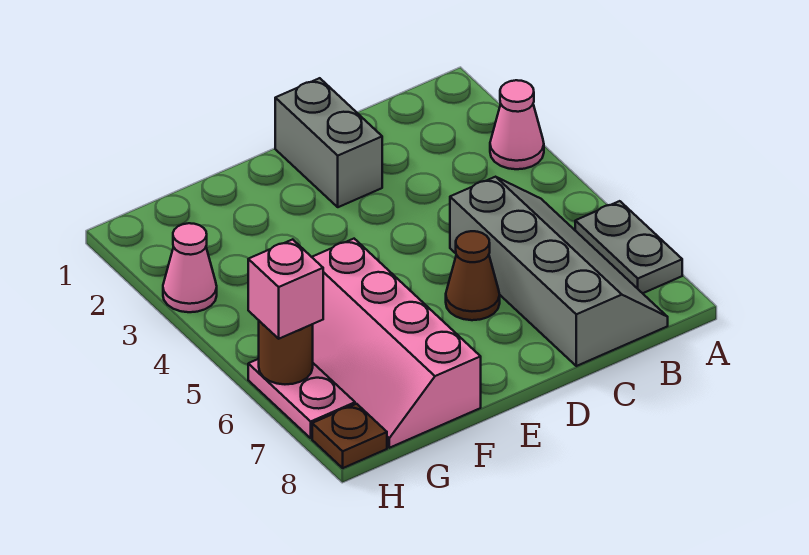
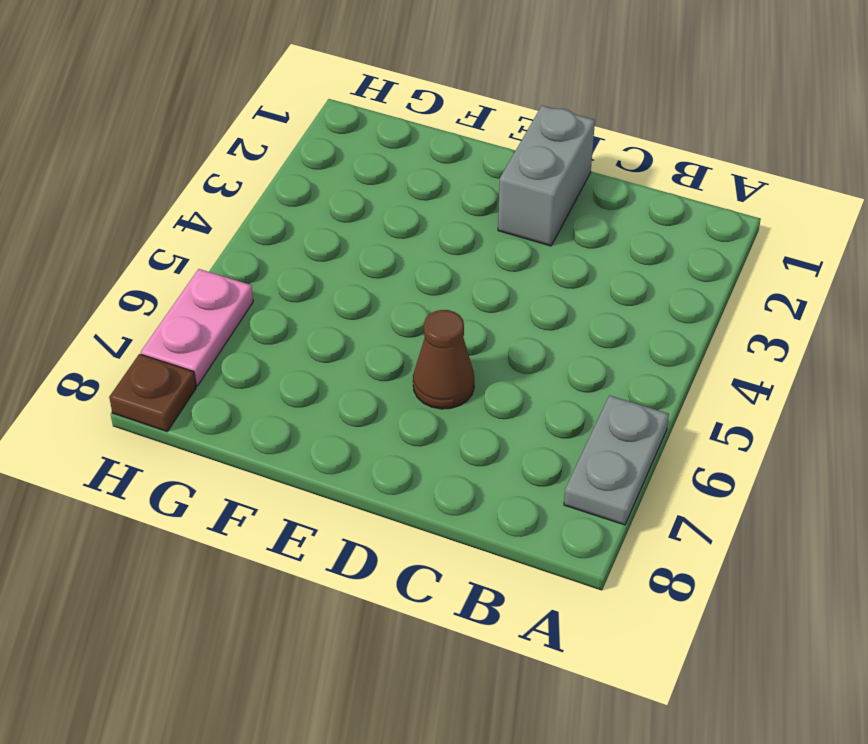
none -> pink cone A3 level 1
none -> grey slope B5:C8 level 1 top C

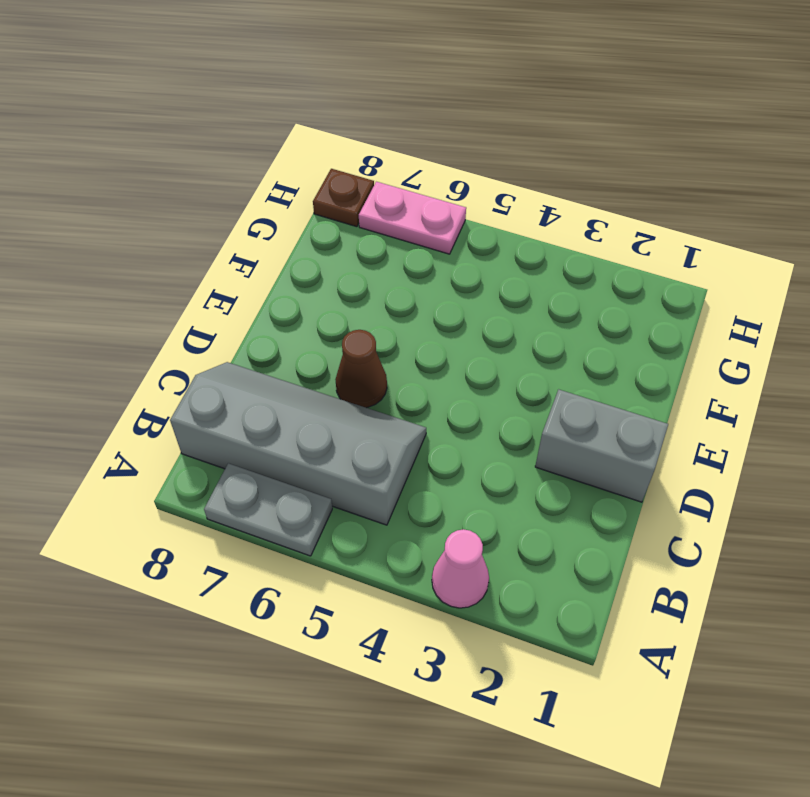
grey slope B5:C8 level 1 top B -> grey slope B5:C8 level 1 top C
none -> pink slope F5:G8 level 1 top F
none -> pink cone H3 level 1

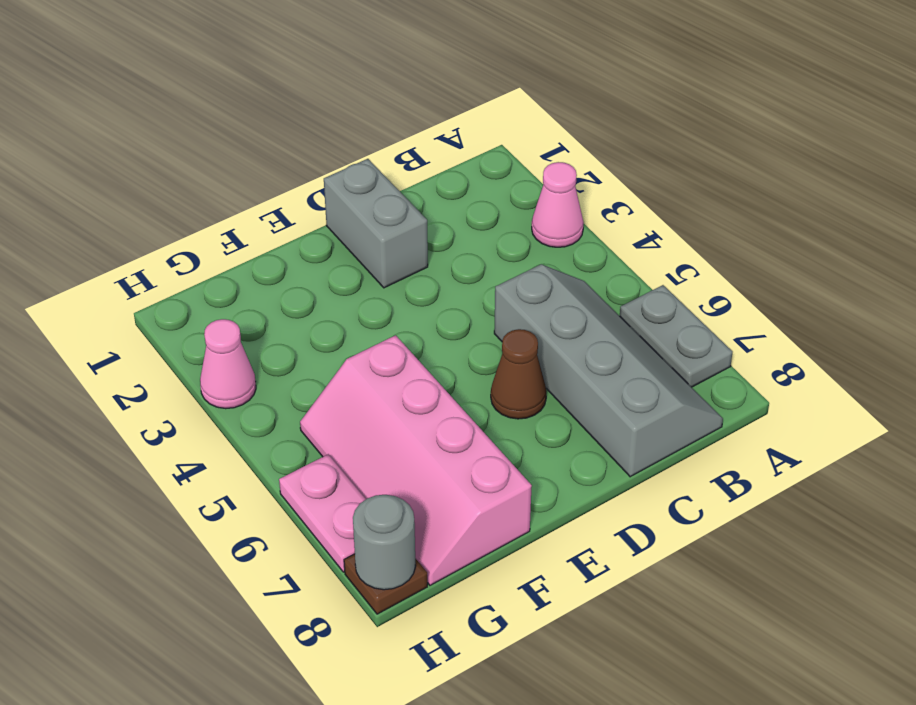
grey round brick H8 level 2 -> none
none -> brown round brick H6 level 2
none -> pink brick H6 level 3

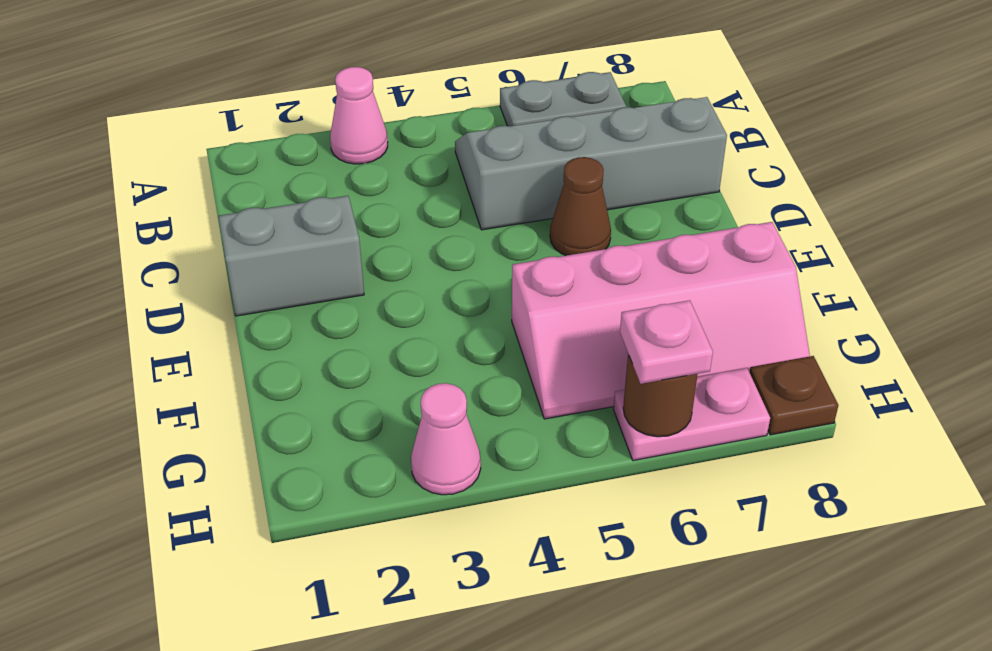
pink plate H6 level 3 -> pink brick H6 level 3

